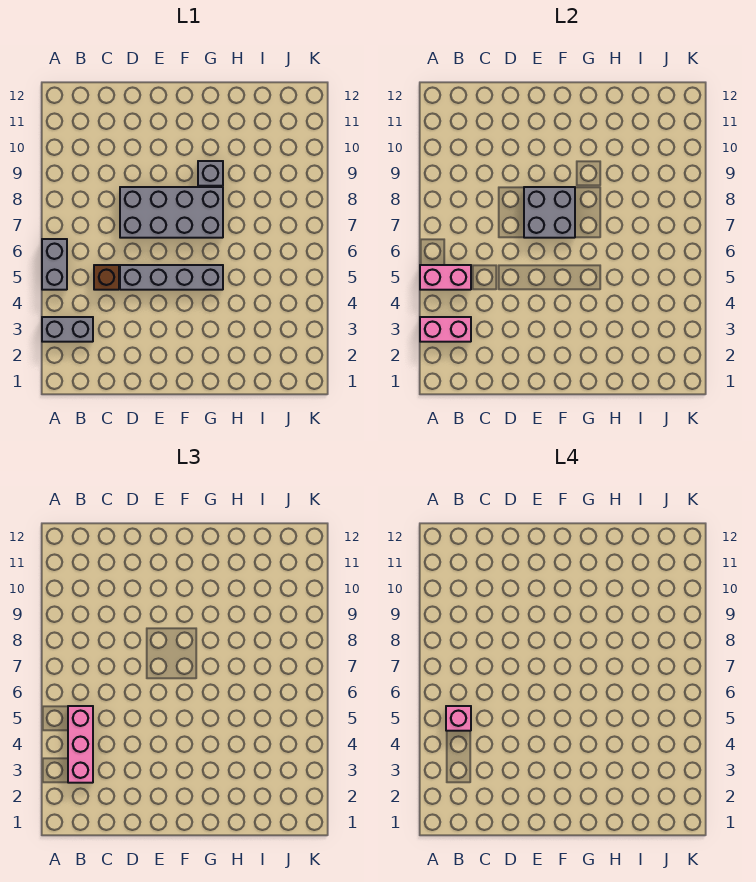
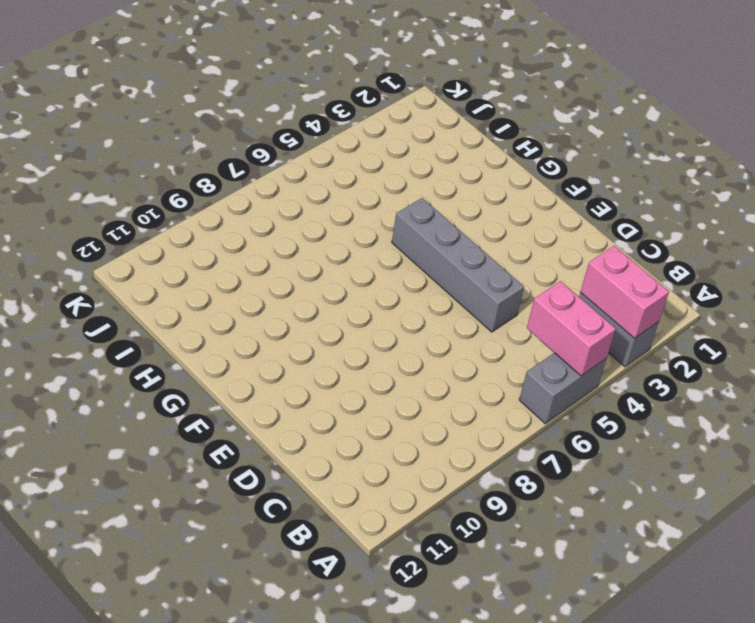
none -> brown brick C5 level 1
none -> grey brick D7:G8 level 1

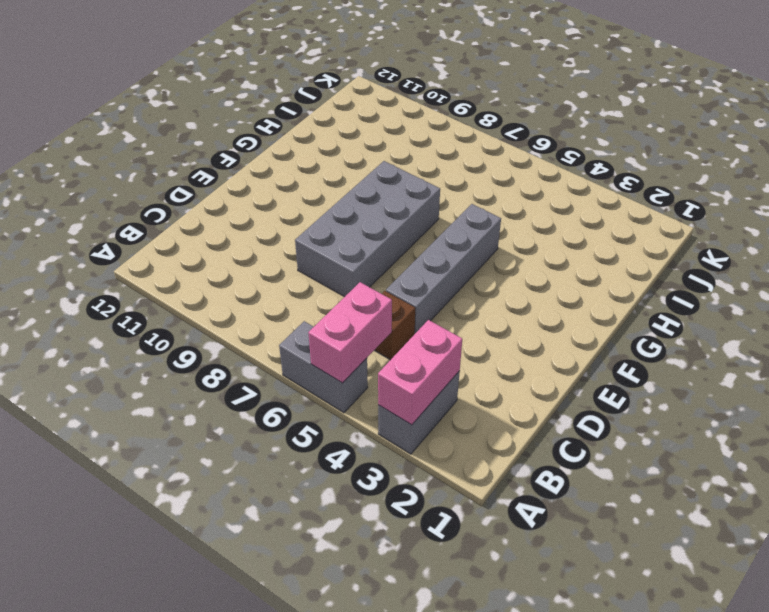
none -> grey brick G9 level 1
none -> grey brick E7:F8 level 2

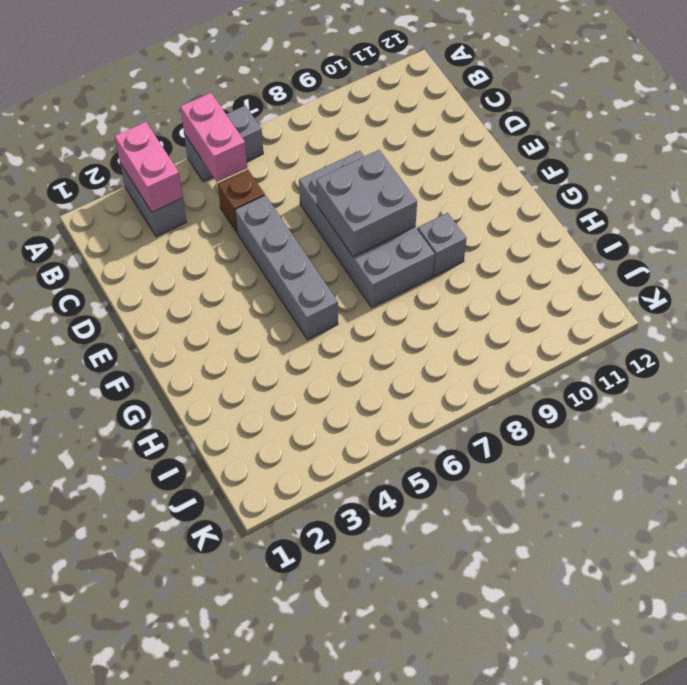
none -> pink brick B3:B5 level 3
none -> pink brick B5 level 4

